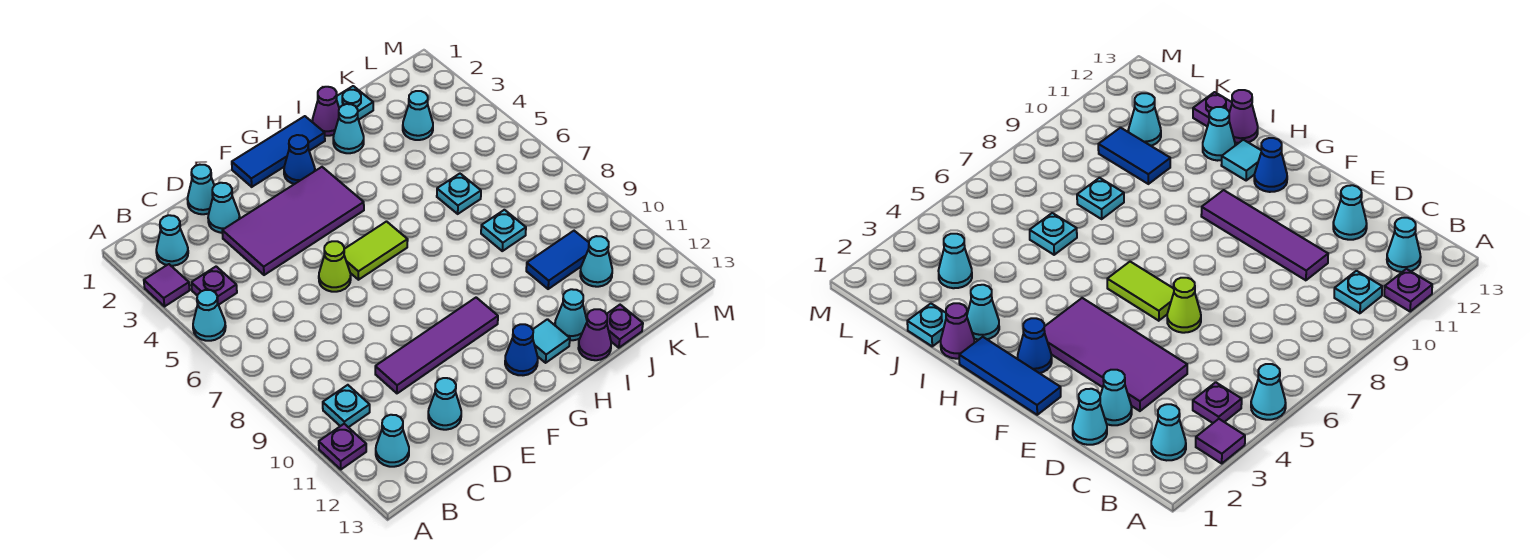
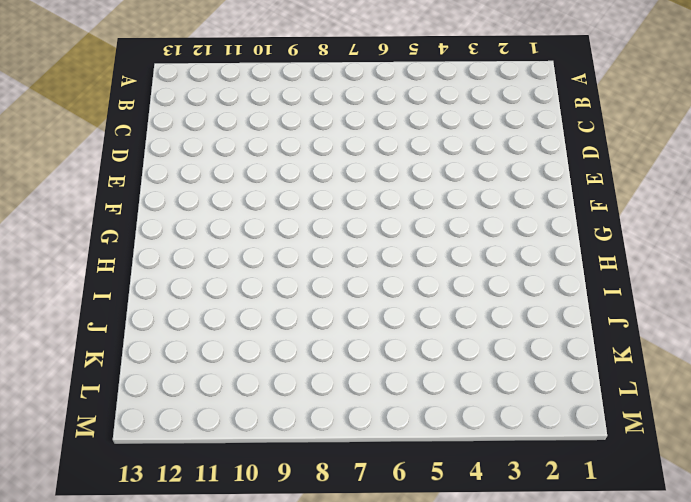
none -> purple tile A3 level 1
none -> cyan cone A5 level 1
none -> purple plate A11 level 1

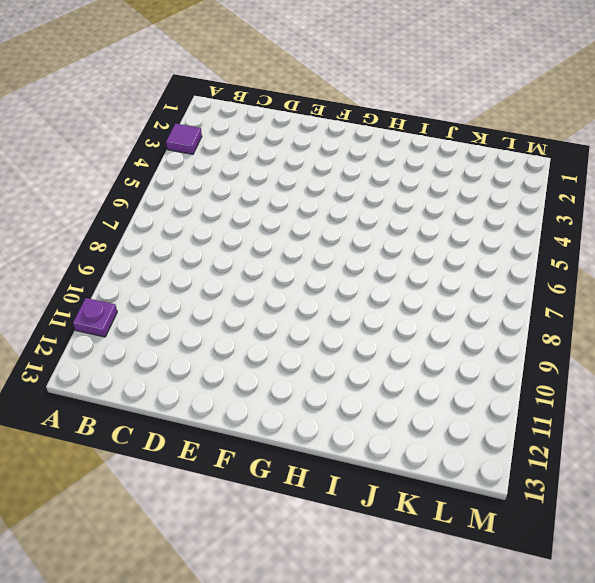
none -> cyan cone A5 level 1
none -> cyan cone B2 level 1
none -> purple plate B4 level 1

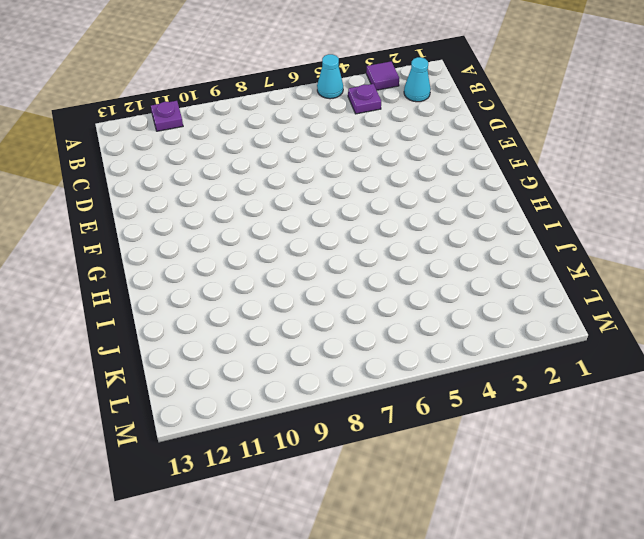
none -> cyan plate B10 level 1
none -> cyan cone B12 level 1
none -> cyan cone D1 level 1

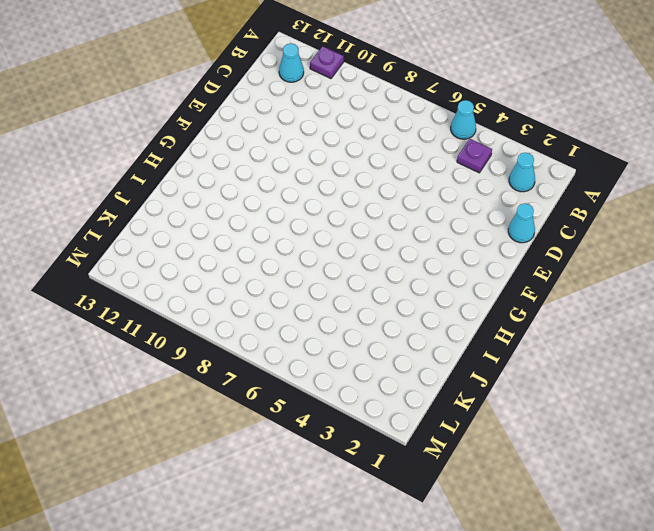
none -> purple tile A3 level 1
none -> cyan plate B10 level 1
none -> cyan cone D2 level 1

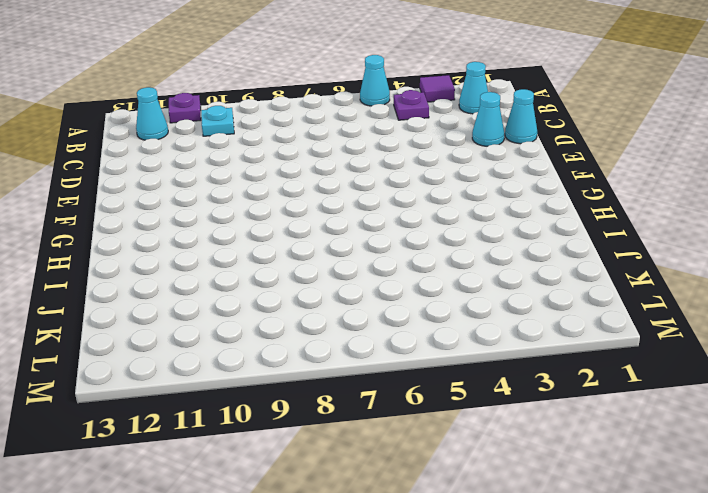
none -> purple tile D3:G4 level 1
none -> purple tile D10:G10 level 1
none -> cyan cone D12 level 1

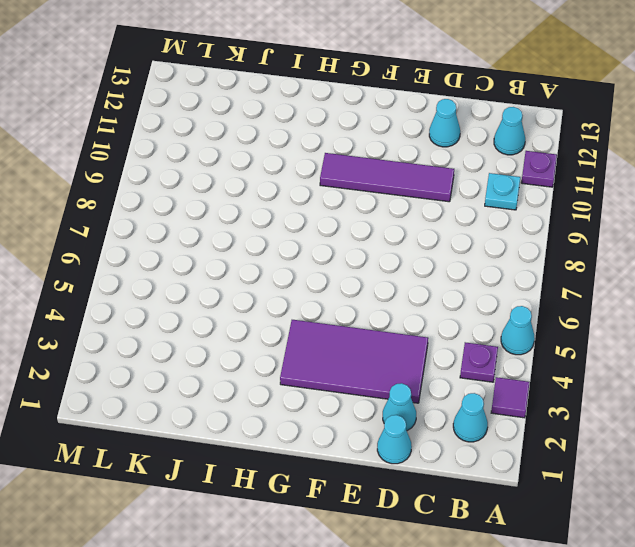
none -> lime cone E6 level 1
none -> blue tile F1:H1 level 1
none -> lime tile F6:G6 level 1

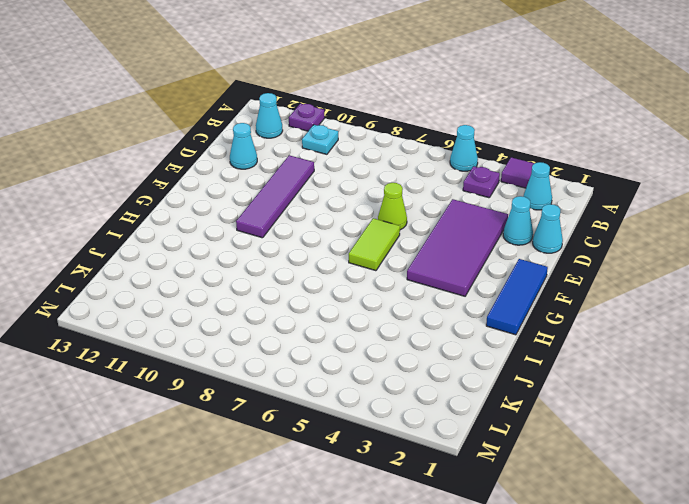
none -> blue cone G2 level 1
none -> blue cone G12 level 1
none -> cyan tile H12 level 1

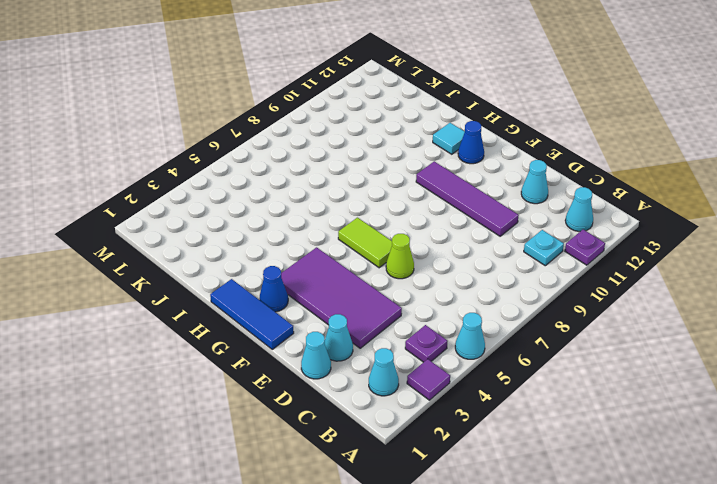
none -> purple cone I1 level 1
none -> cyan cone I2 level 1
none -> cyan cone I12 level 1

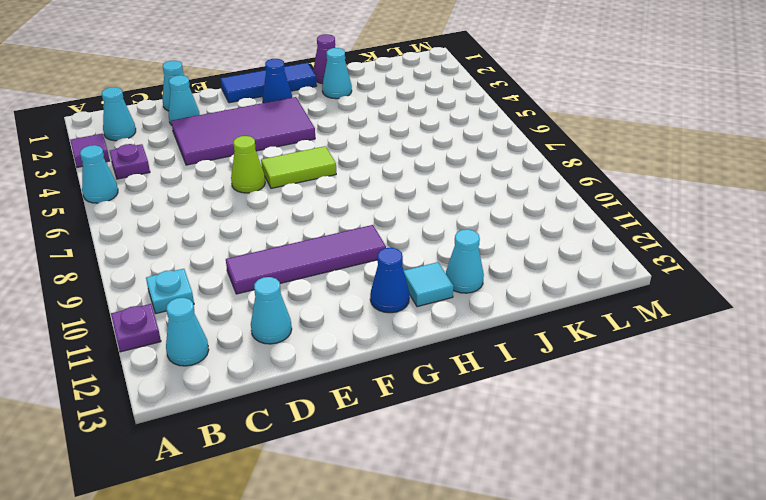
none -> purple cone I13 level 1
none -> cyan plate J1 level 1
none -> cyan plate J6 level 1

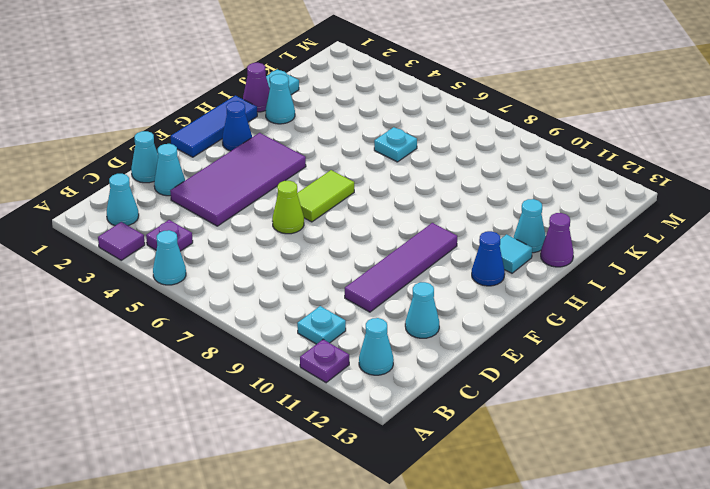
none -> cyan plate J8 level 1
none -> blue tile J10:K10 level 1
none -> purple plate J13 level 1

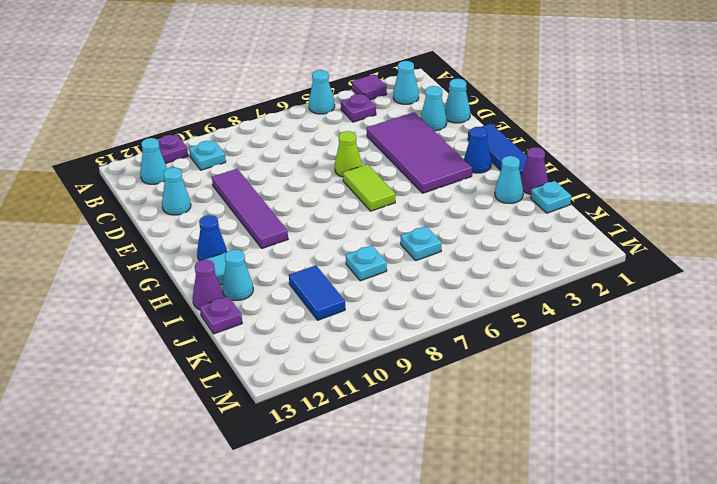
none -> cyan cone K3 level 1
none -> cyan cone K11 level 1

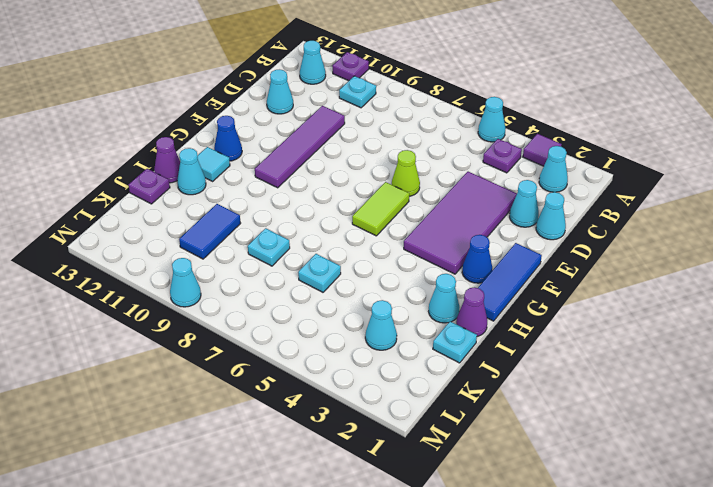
cyan cone M9 level 1 -> cyan cone K11 level 1

